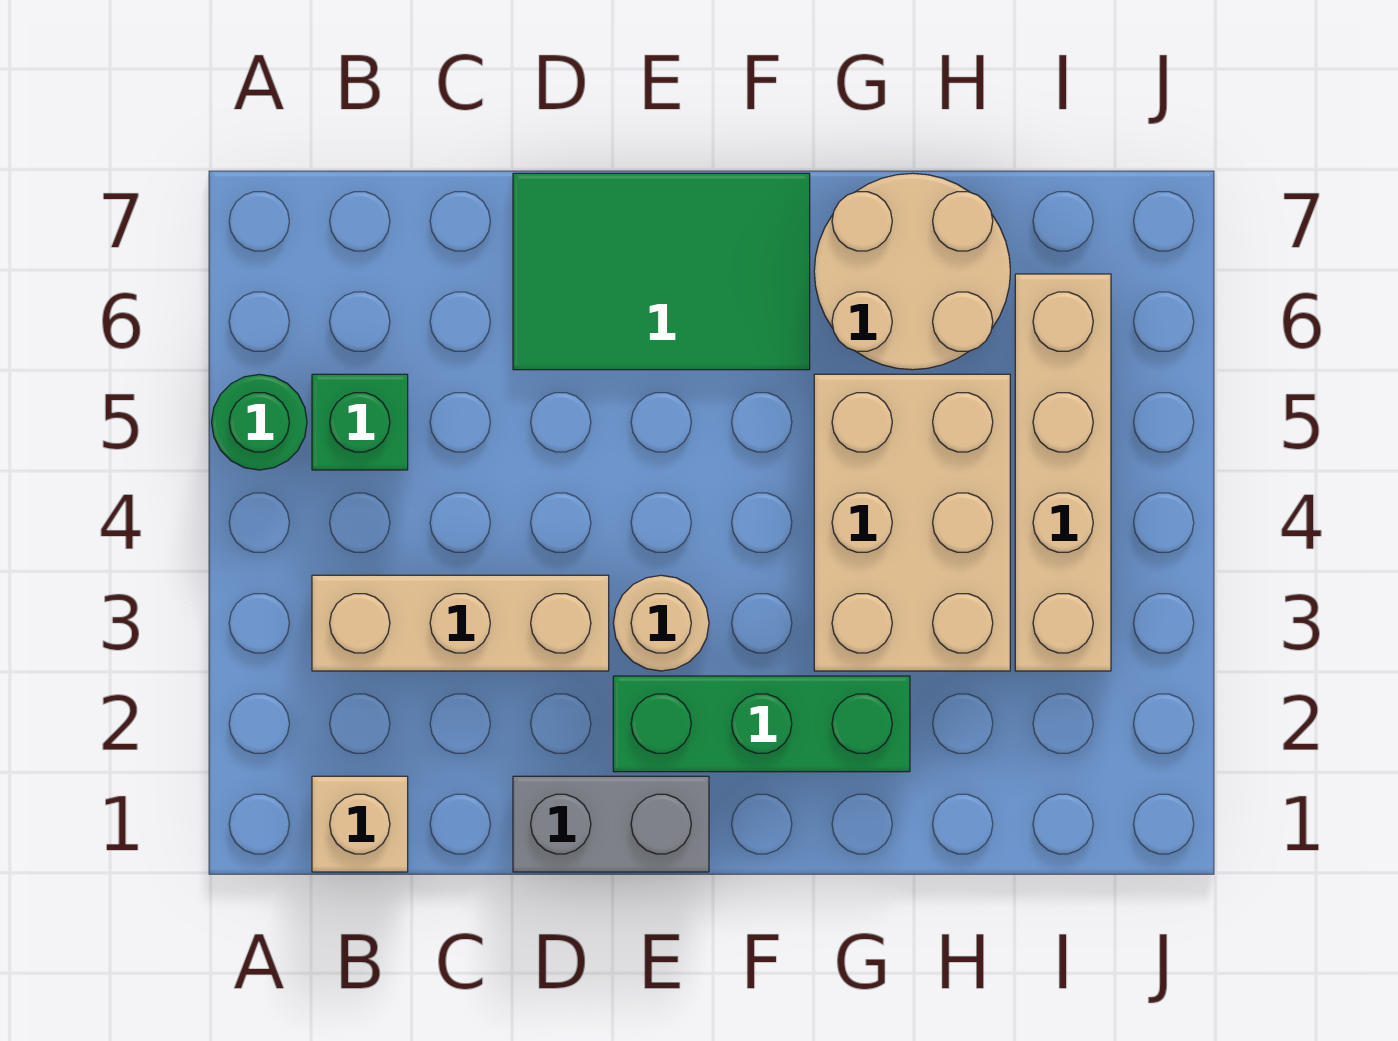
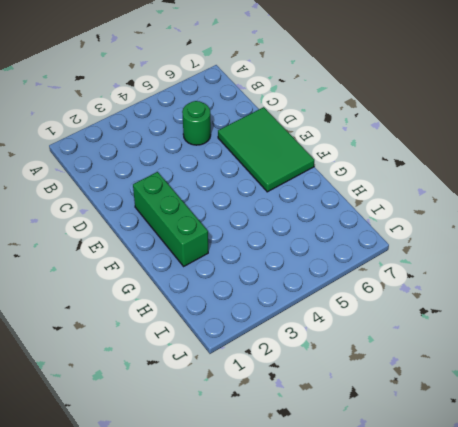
green round brick C5 level 1 -> green round brick A5 level 1
none -> tan brick B1 level 1
none -> tan brick B3:D3 level 1

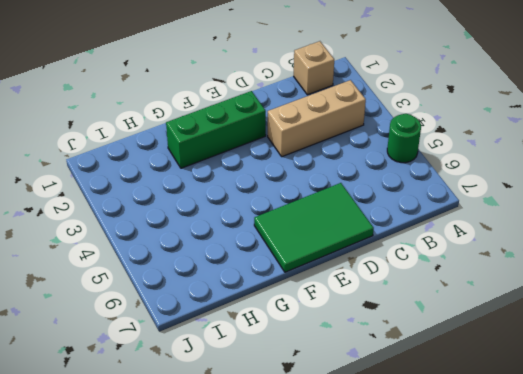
none -> green brick B5 level 1
none -> grey brick D1:E1 level 1

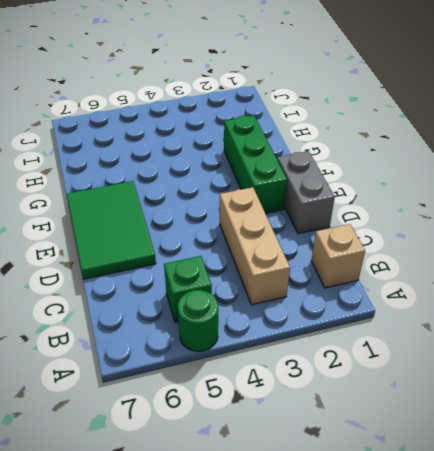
none -> tan round brick E3 level 1
none -> tan brick G3:H5 level 1

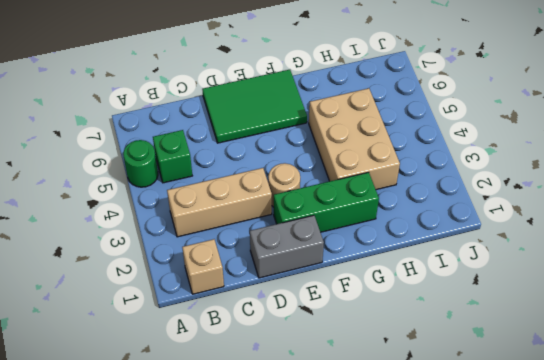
none -> tan round brick G6:H7 level 1
none -> tan brick I3:I6 level 1

